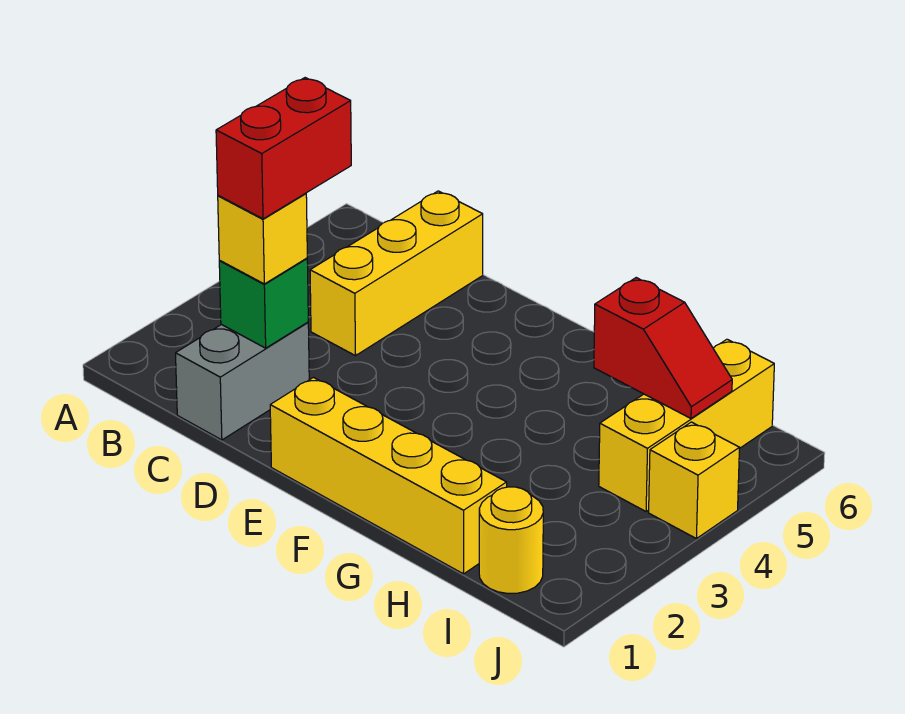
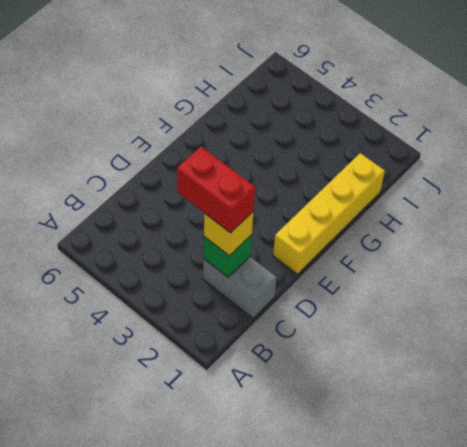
none -> yellow brick C4:C6 level 1
none -> yellow round brick I1 level 1

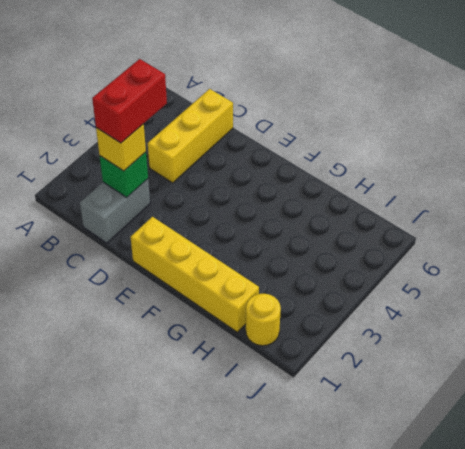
none -> yellow brick I4:I6 level 1
none -> yellow brick J4 level 1

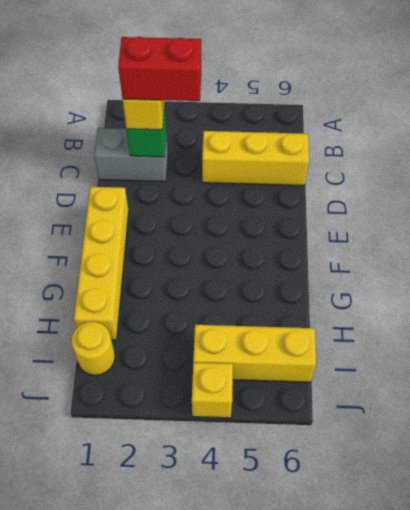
none -> red slope H5:I5 level 2 top H

